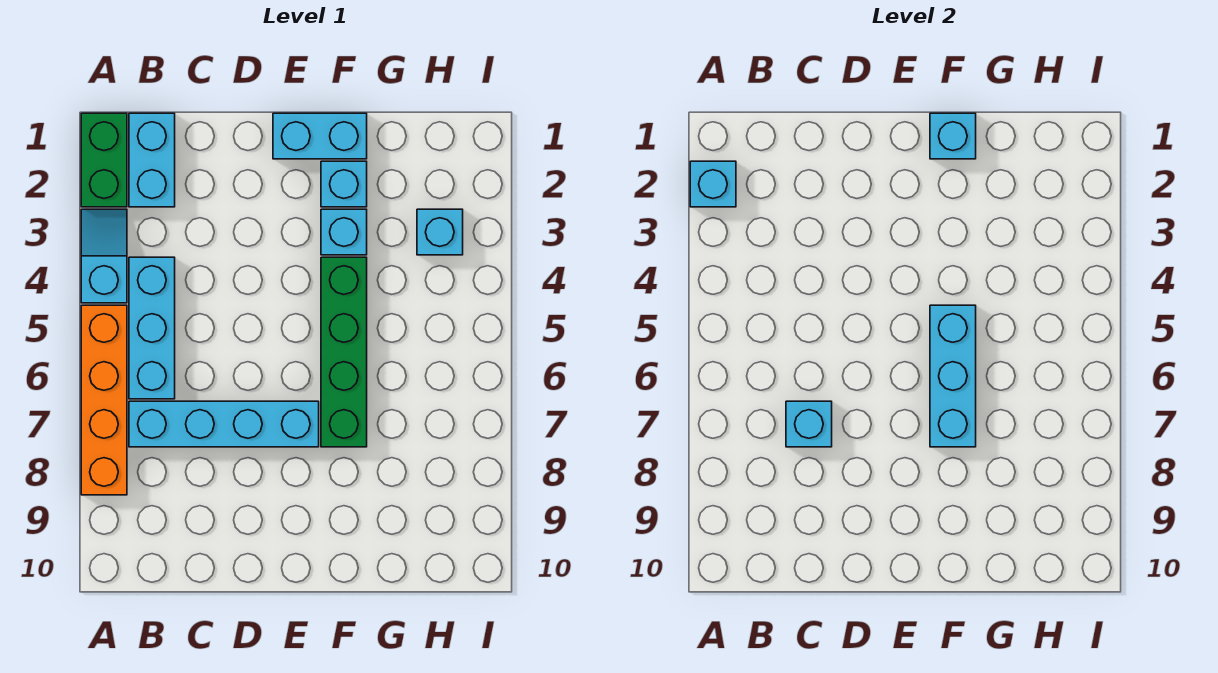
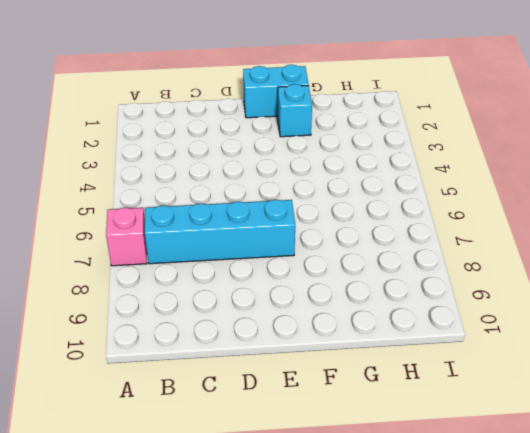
pink brick A7 level 1 -> orange brick A5:A8 level 1
none -> green brick A1:A2 level 1
none -> cyan slope A3:A4 level 1 top 4
none -> cyan brick B1:B2 level 1

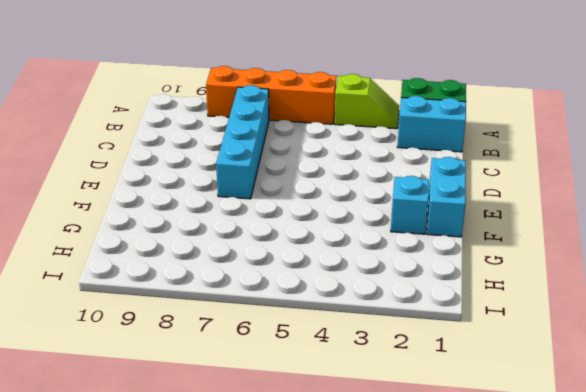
lime slope A3:A4 level 1 top 4 -> cyan slope A3:A4 level 1 top 4
none -> cyan brick B4:B6 level 1
none -> cyan brick F3 level 1
none -> green brick F4:F7 level 1

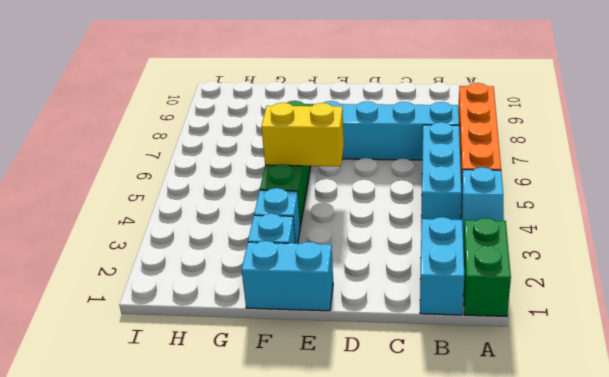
yellow brick E5:F5 level 2 -> cyan brick F5:F7 level 2
none -> cyan brick H3 level 1
none -> cyan brick A2 level 2
none -> cyan brick C7 level 2

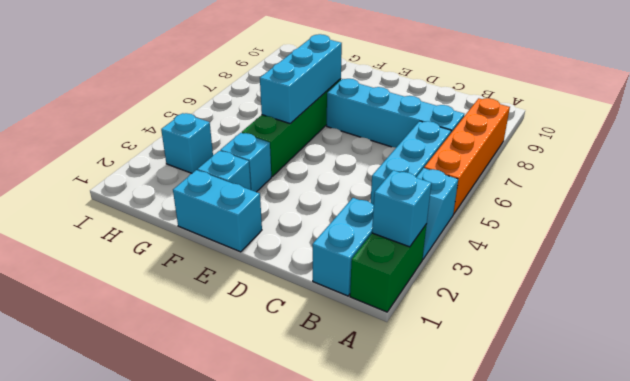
none -> cyan brick C7 level 2
none -> cyan brick F1 level 2

